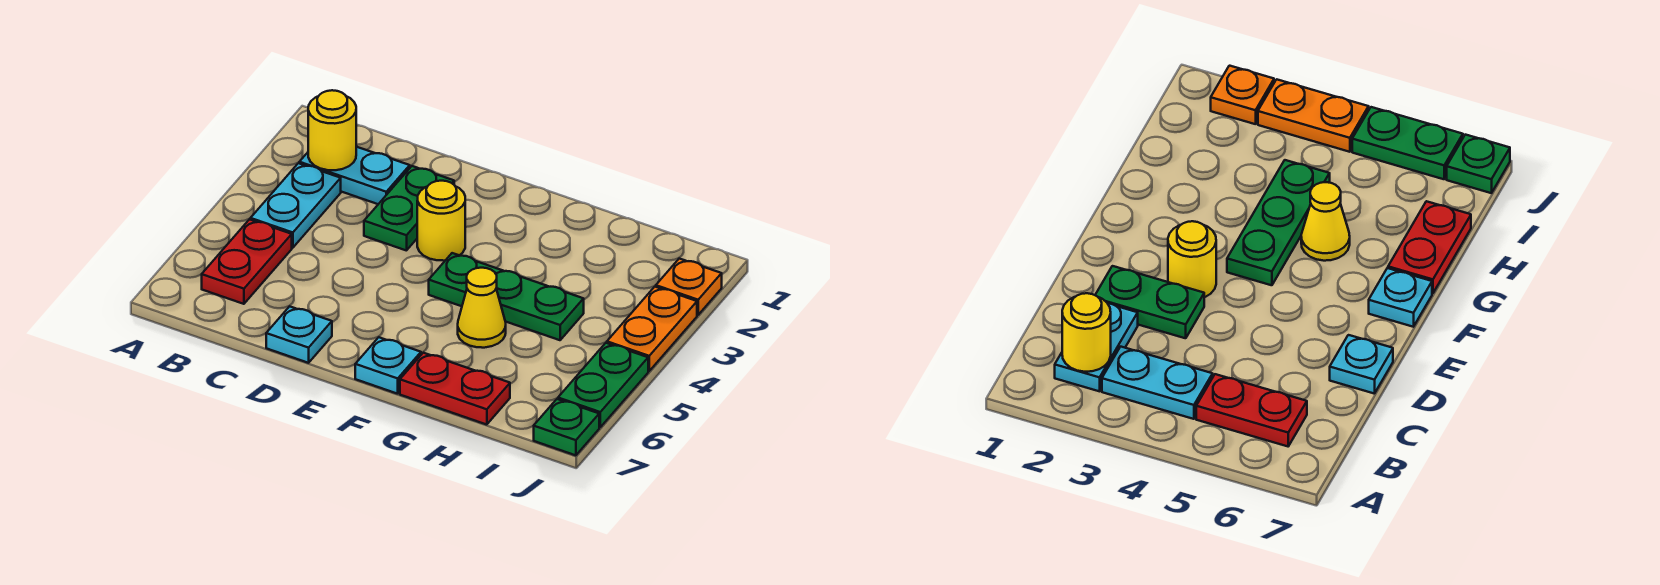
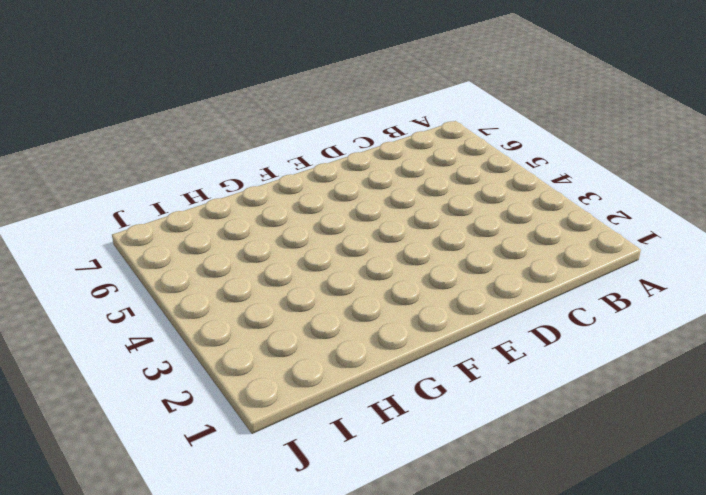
none -> cyan plate B2:C2 level 1
none -> cyan plate B3:B4 level 1
none -> red plate B5:B6 level 1

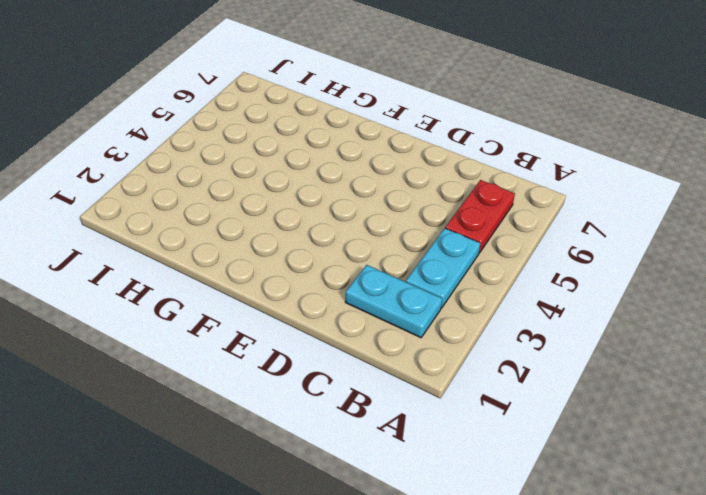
none -> green plate D2:D3 level 1
none -> cyan plate D7 level 1
none -> yellow round brick E3 level 1

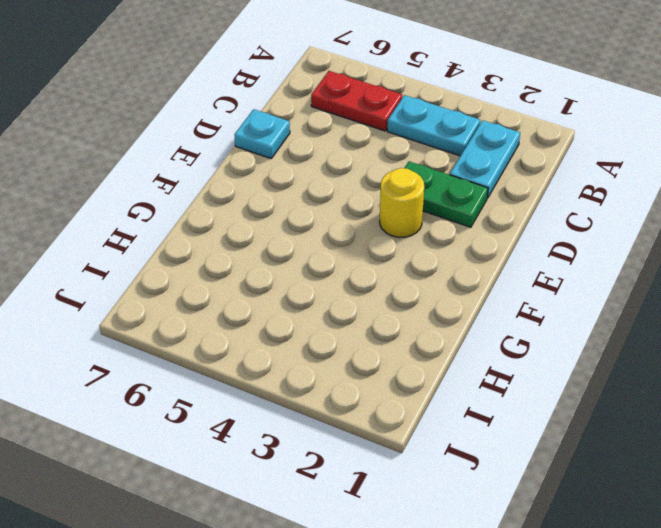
none -> green plate F4:H4 level 1
none -> cyan plate F7 level 1
none -> yellow cone G5 level 1

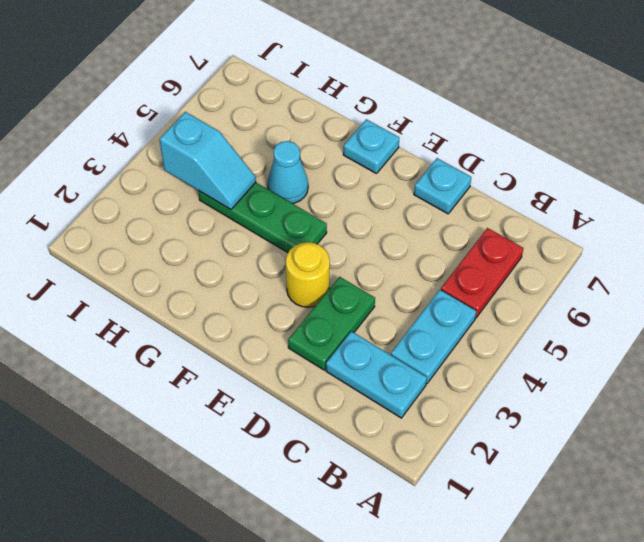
cyan cone G5 level 1 -> yellow cone G5 level 1
cyan slope H4:I4 level 2 top I -> none
none -> red plate G7:H7 level 1
none -> orange plate J2 level 1
none -> orange plate J3:J4 level 1

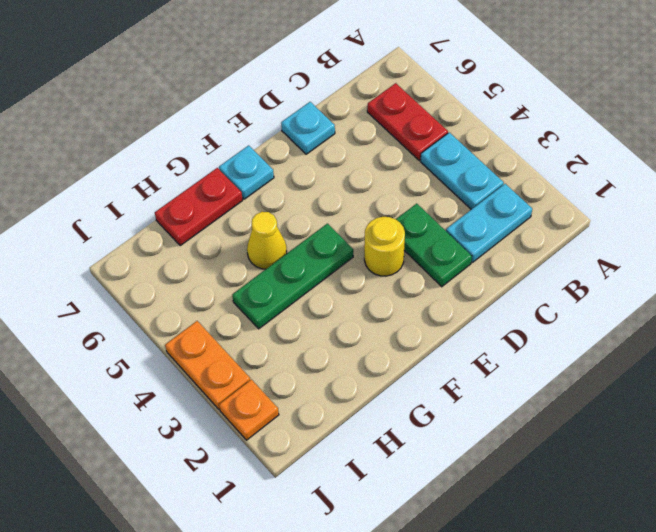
none -> green plate J5:J6 level 1
none -> green plate J7 level 1
none -> yellow round brick B2 level 2

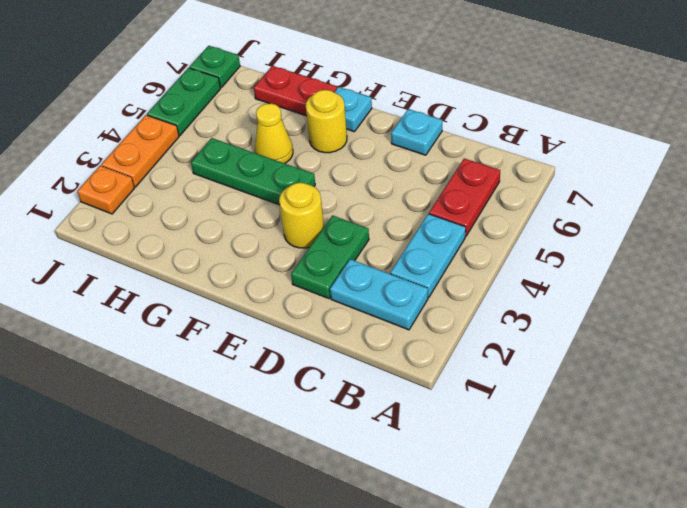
yellow round brick F6 level 1 -> yellow round brick B2 level 2

